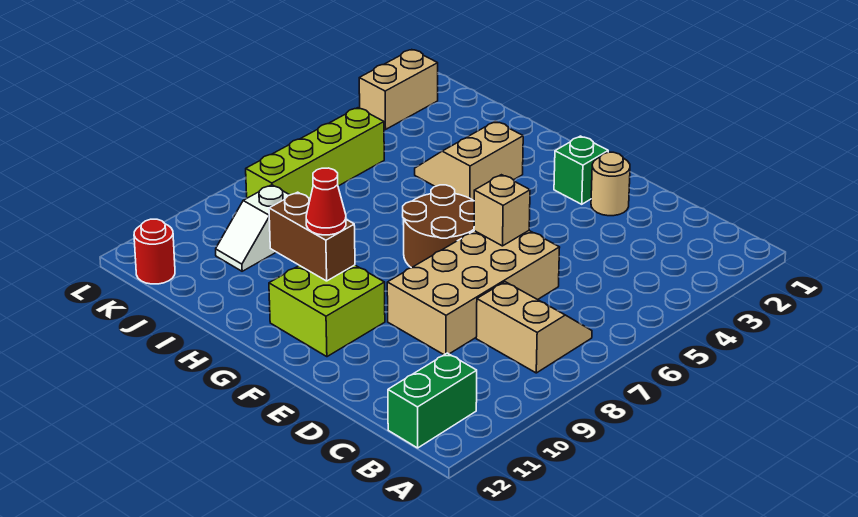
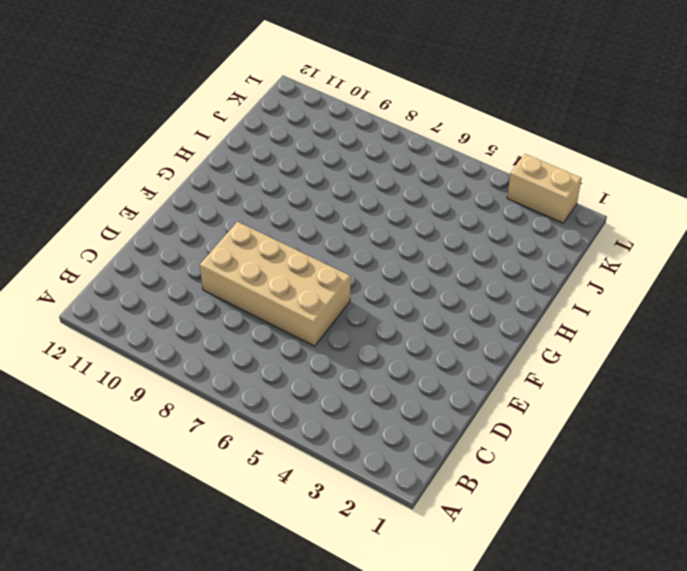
none -> tan slope B7:C8 level 1 top 8
none -> green brick B11:B12 level 1
none -> tan round brick E2 level 1

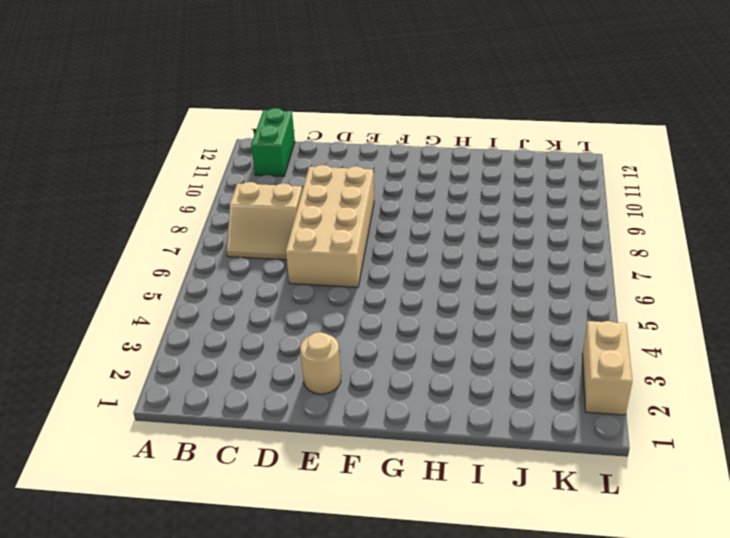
none -> green brick F2 level 1
none -> brown round brick F6:G7 level 1
none -> lime brick F10:G11 level 1

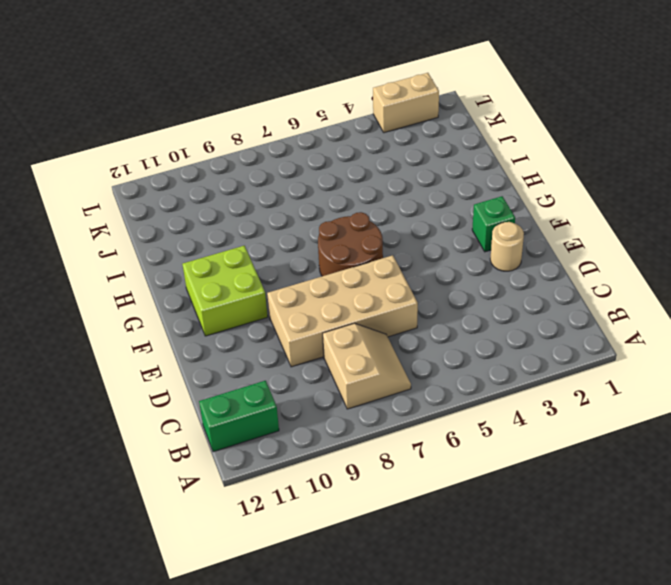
none -> tan slope H3:I4 level 1 top H
none -> white slope J9:J10 level 1 top 9
none -> lime brick K5:K8 level 1

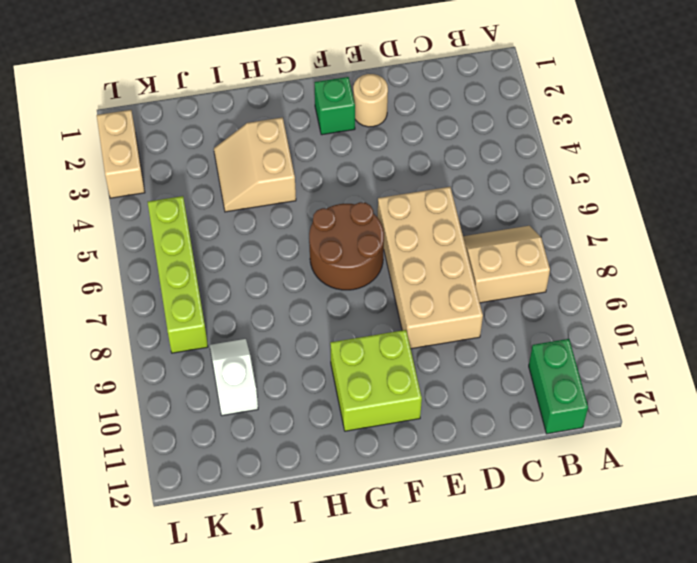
white slope J9:J10 level 1 top 10 -> white slope J9:J10 level 1 top 9
none -> red round brick K12 level 1
none -> tan brick E6 level 2
none -> brown brick G10:H10 level 2

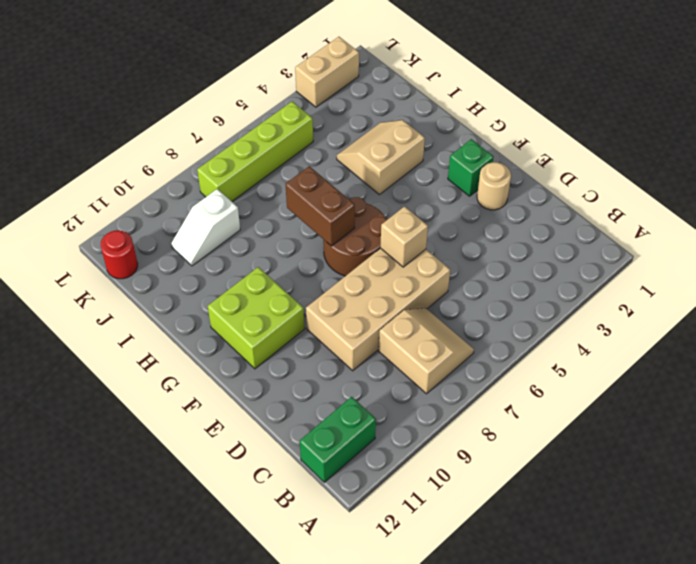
brown brick G7:H7 level 2 -> brown brick G10:H10 level 2
none -> red cone G10 level 3

